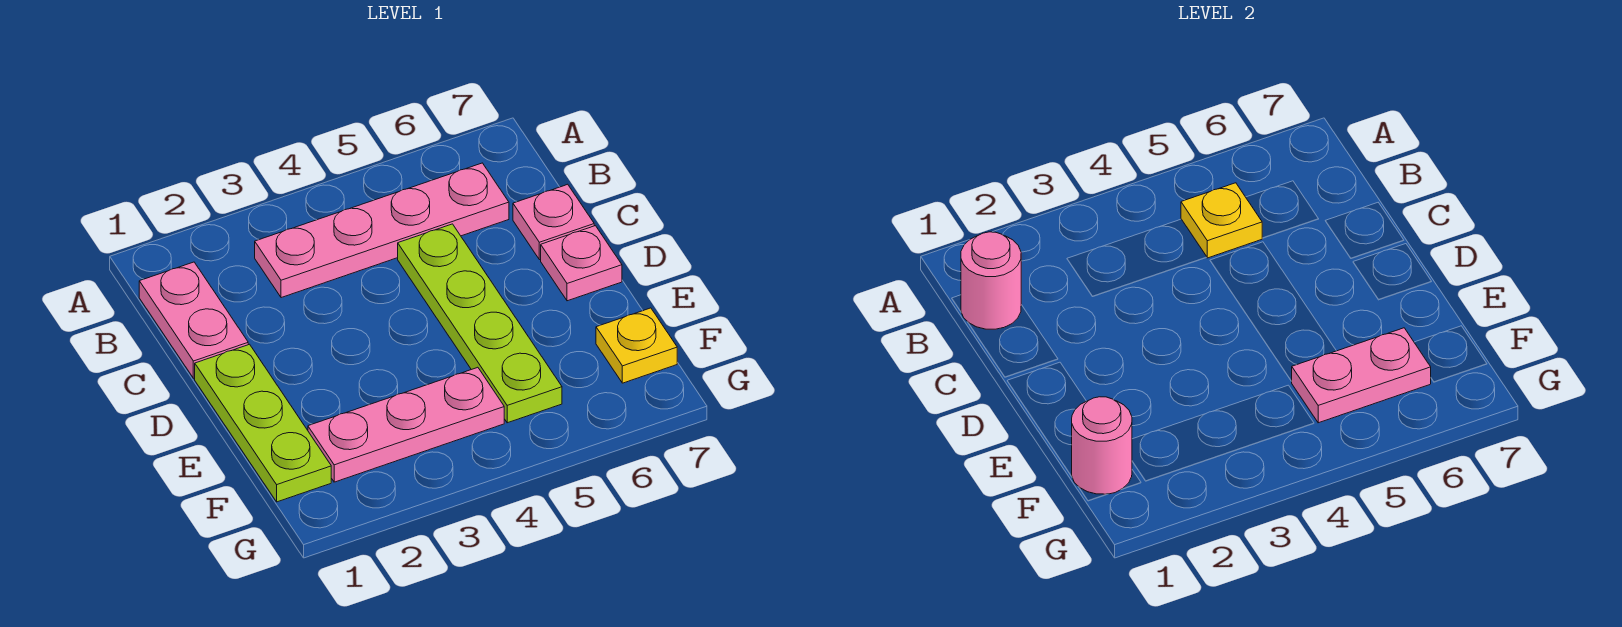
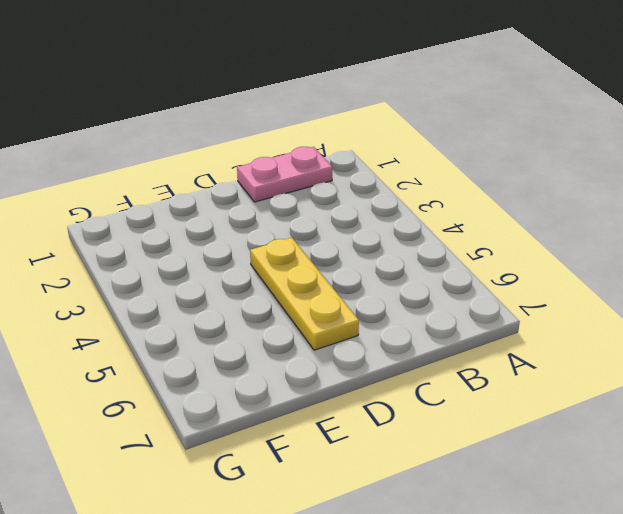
yellow plate D4:D6 level 1 -> lime plate C5:F5 level 1
none -> pink plate B3:B6 level 1
none -> pink plate C7 level 1
none -> lime plate D1:F1 level 1

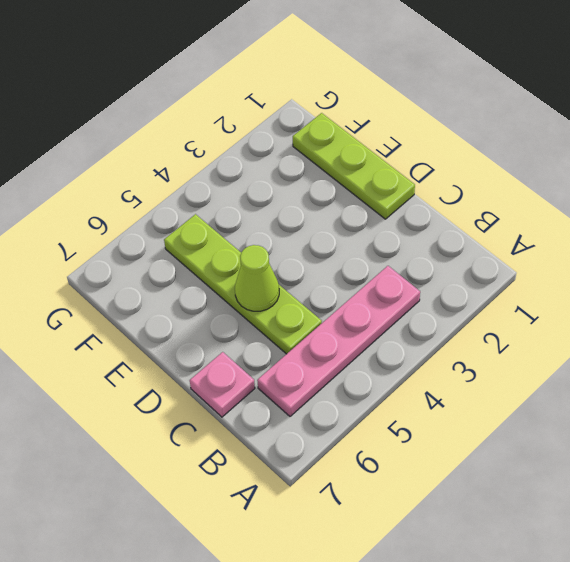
lime cone D5 level 2 -> none
none -> pink plate B1:C1 level 1
none -> pink plate D7 level 1
none -> pink plate F2:F4 level 1

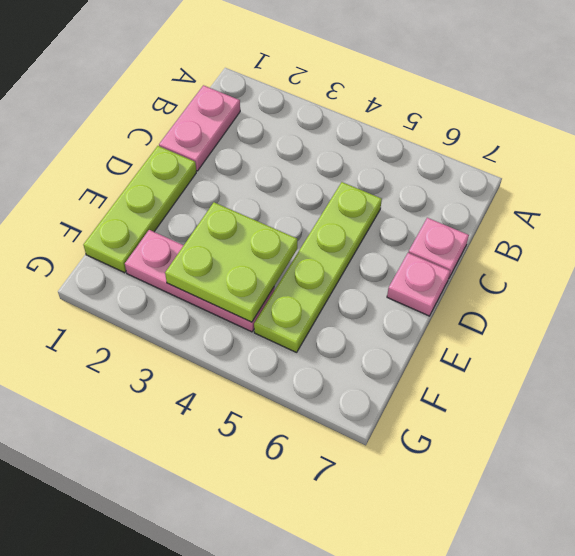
lime plate E3:F4 level 2 -> none
none -> pink plate B3:B6 level 1
none -> yellow plate F7 level 1
none -> pink round brick B1 level 2

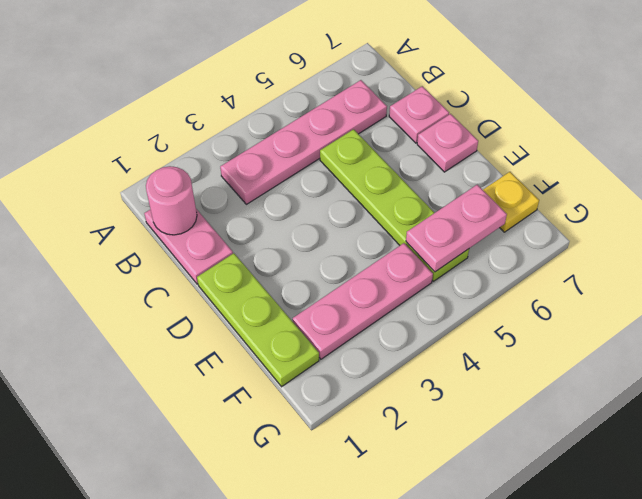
none -> yellow plate B5 level 2
none -> pink round brick F1 level 2

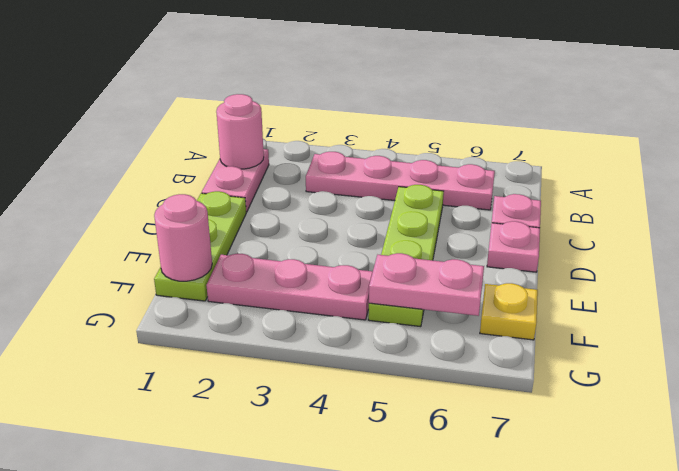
none -> yellow plate B5 level 2

